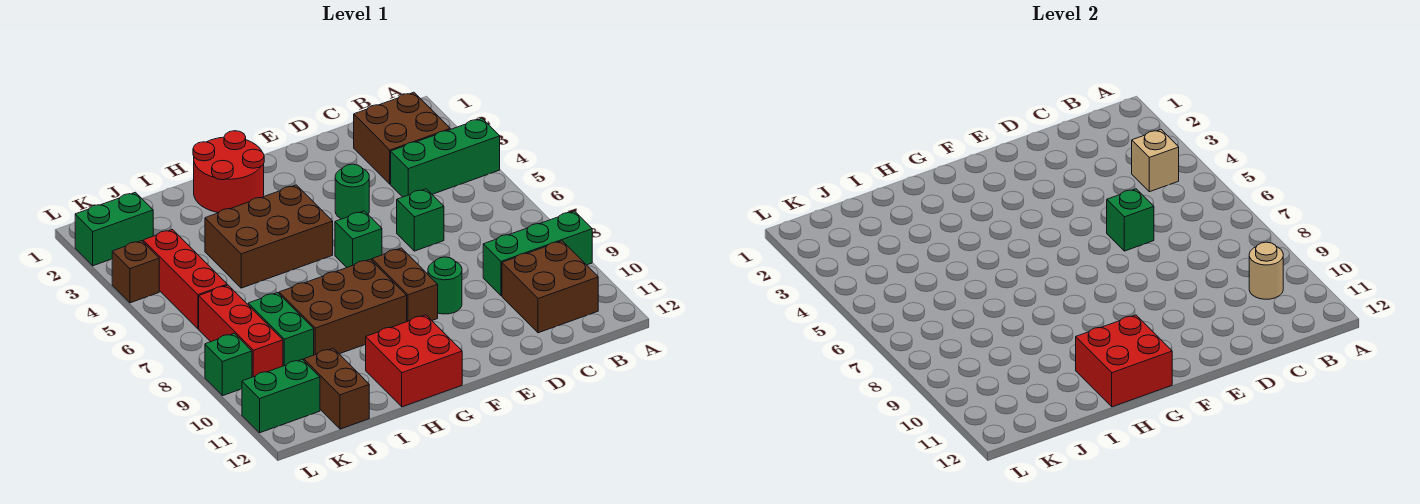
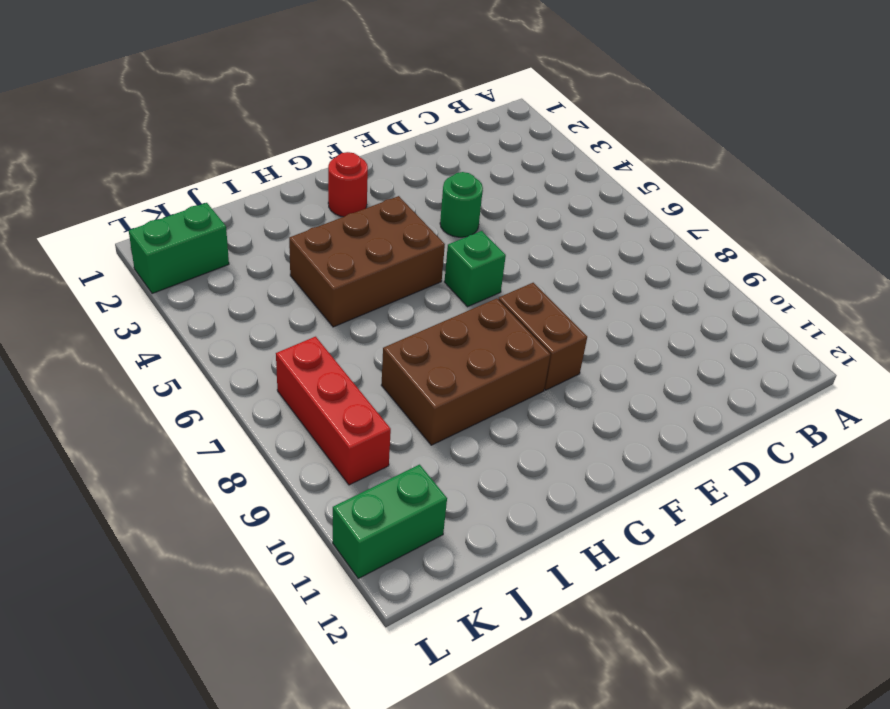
red round brick G2 level 1 -> red round brick G1:H2 level 1
none -> green brick A4:C4 level 1
none -> green brick A9:C9 level 1
none -> brown brick B2:C3 level 1

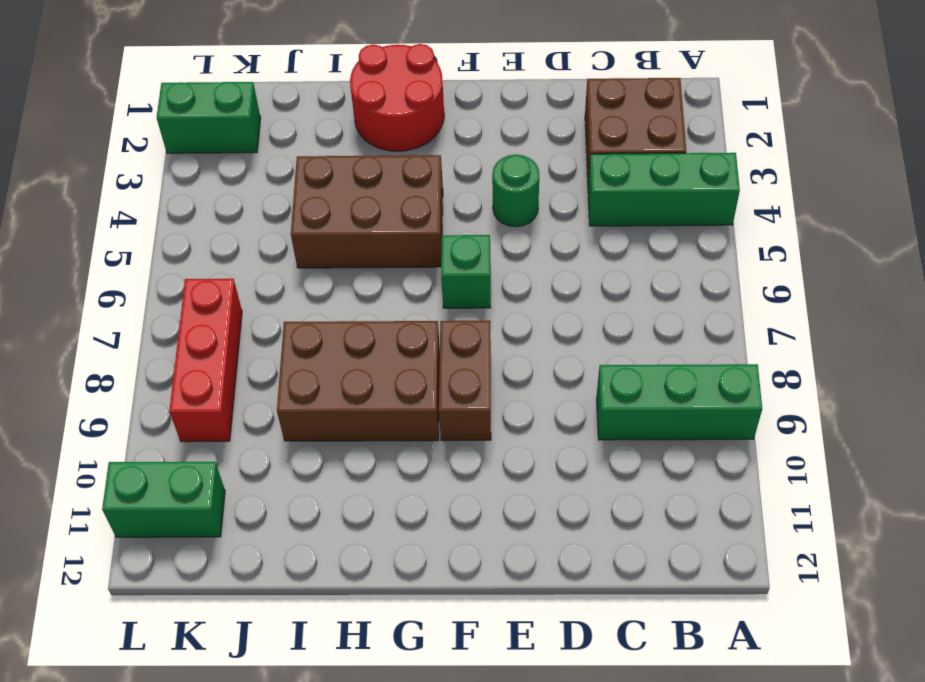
none -> brown brick B10:C11 level 1
none -> green brick D6 level 1
none -> green round brick E9 level 1

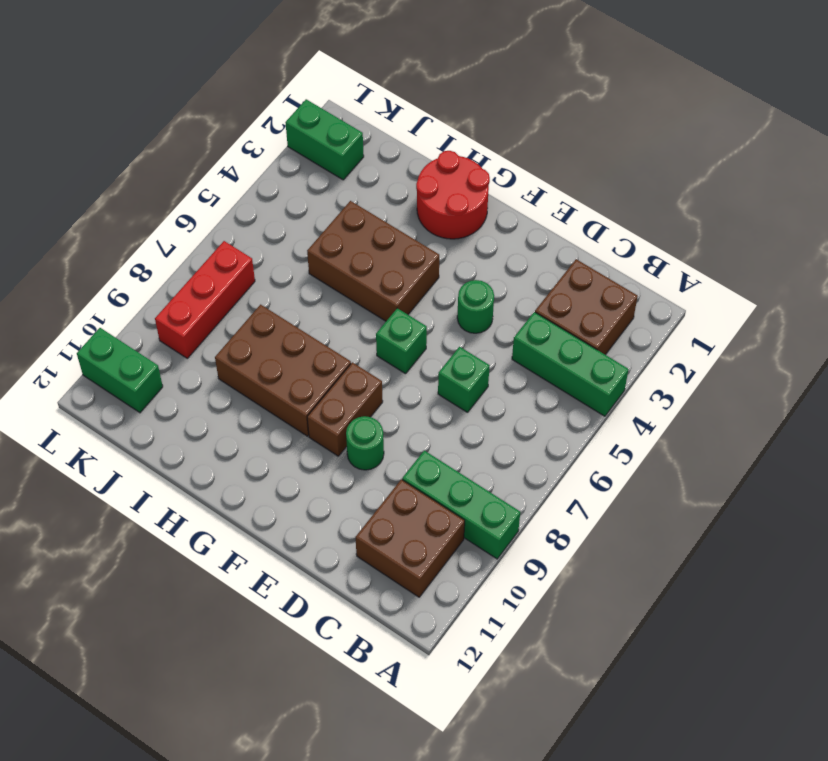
none -> red brick G11:H12 level 1
none -> green brick J8:J9 level 1
none -> brown brick J11:J12 level 1

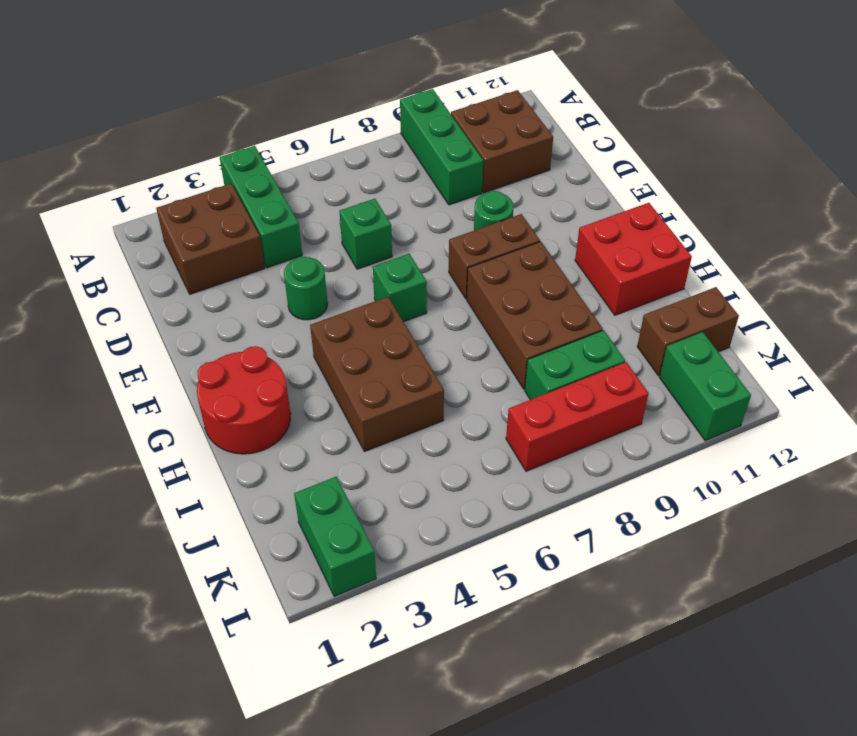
none -> red brick K4:K6 level 1
none -> brown brick L4 level 1
none -> green brick L9 level 1

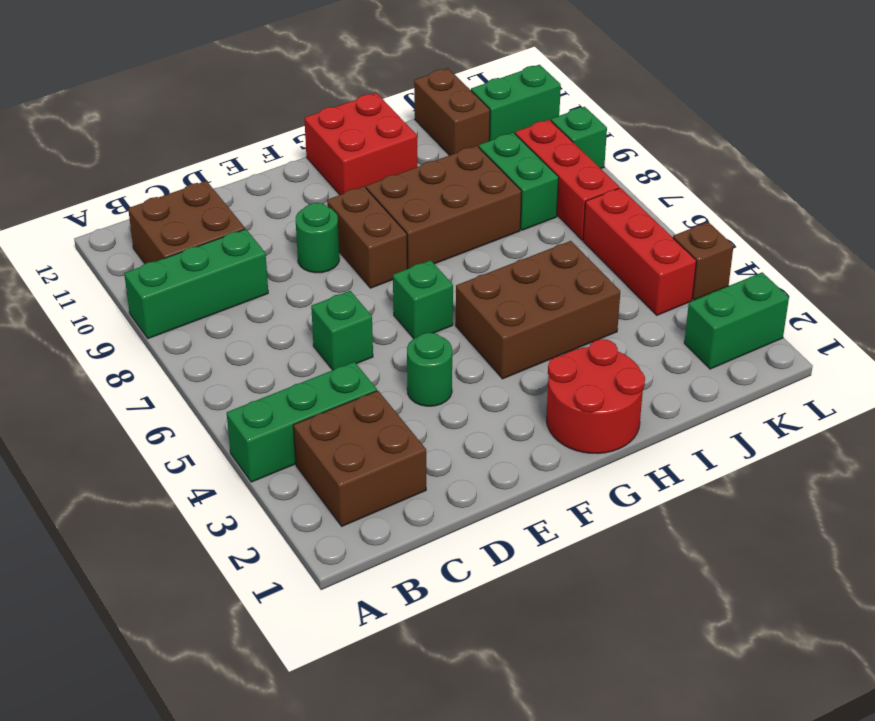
none -> tan brick B4 level 2
none -> tan round brick B10 level 2
none -> green brick D6 level 2

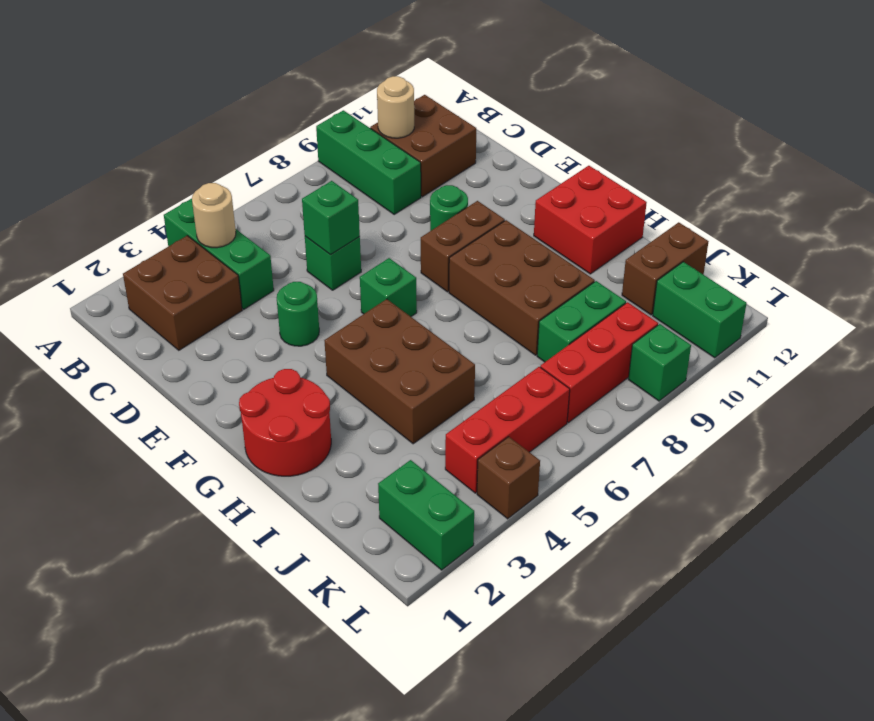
tan round brick B4 level 2 -> tan brick B4 level 2
none -> red brick G11:H12 level 2

